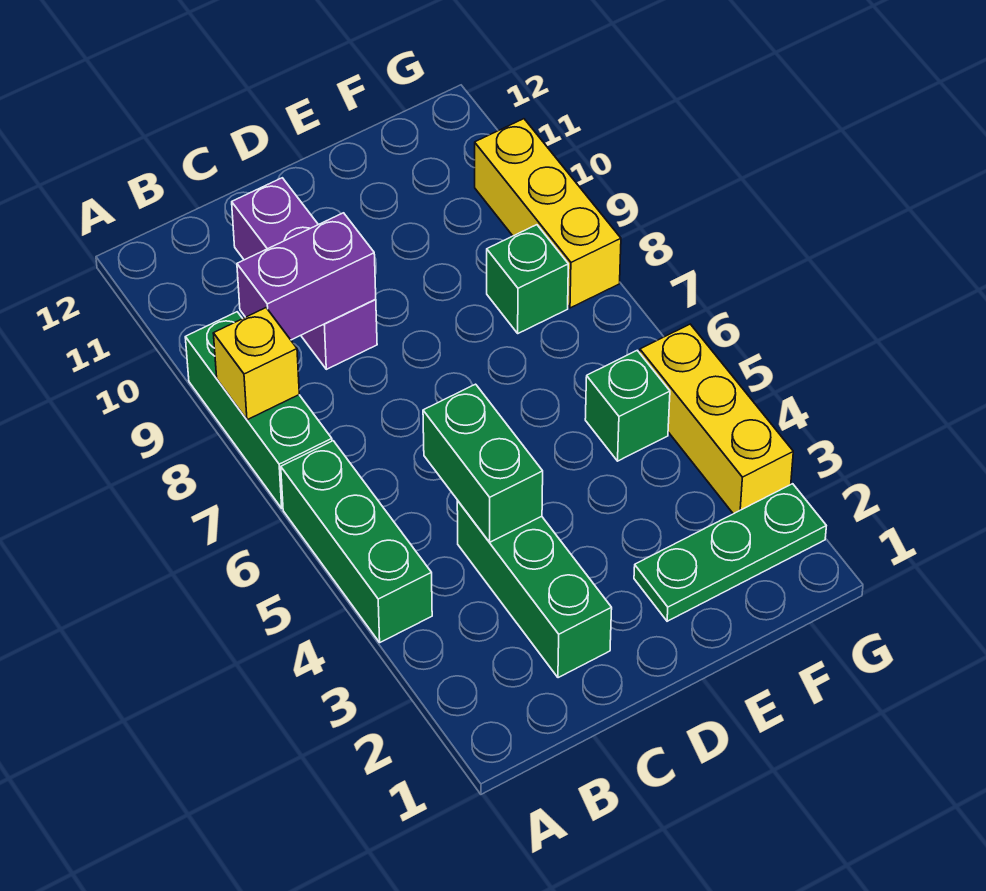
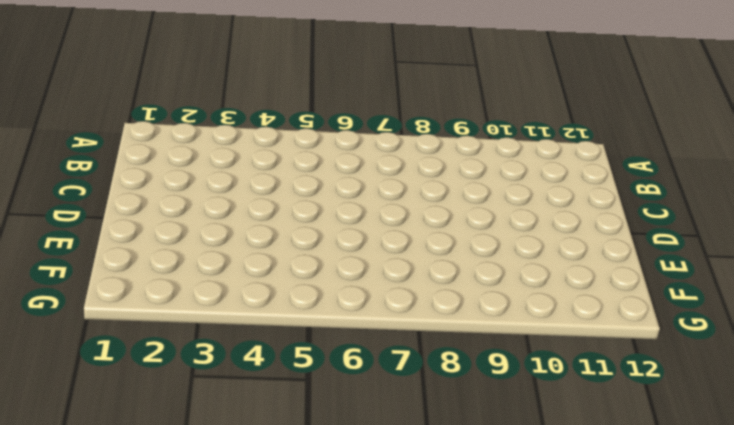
none -> green brick A4:A6 level 1
none -> green brick A7:A9 level 1
none -> green brick C2:C4 level 1

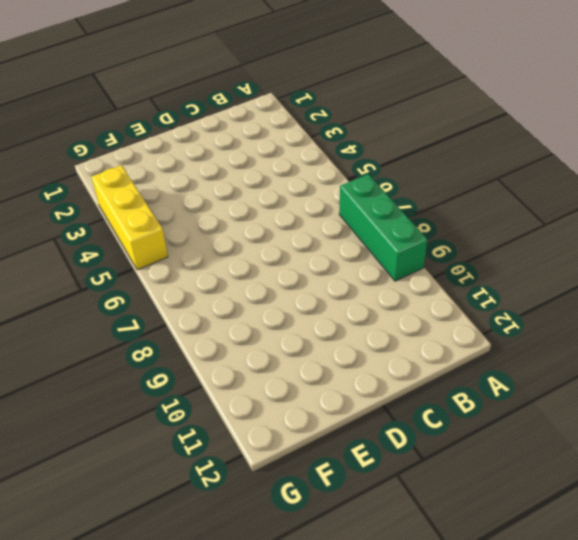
none -> green brick A4:A6 level 1
none -> green brick C2:C4 level 1
none -> purple brick C9:C11 level 1

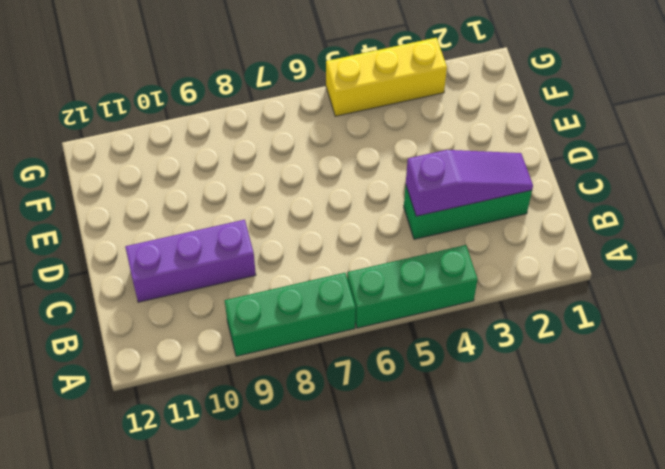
purple slope C2:C4 level 2 top 4 -> green brick C4:C5 level 2
none -> green plate E2:G2 level 1
none -> green brick F5 level 1
none -> green brick F8 level 1

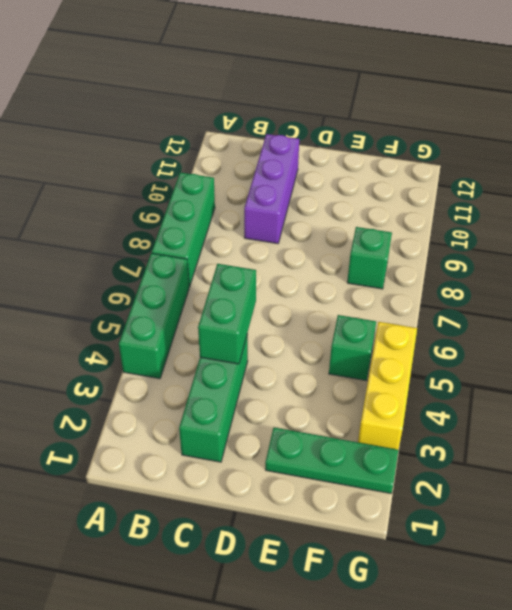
none -> yellow brick G8:G10 level 1
none -> yellow brick A8 level 2
none -> purple brick B9:C9 level 2

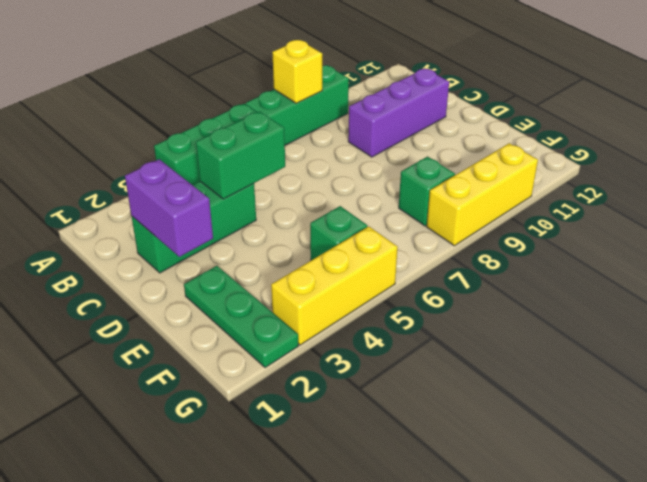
purple brick C2:D2 level 2 -> purple brick B9:C9 level 2

